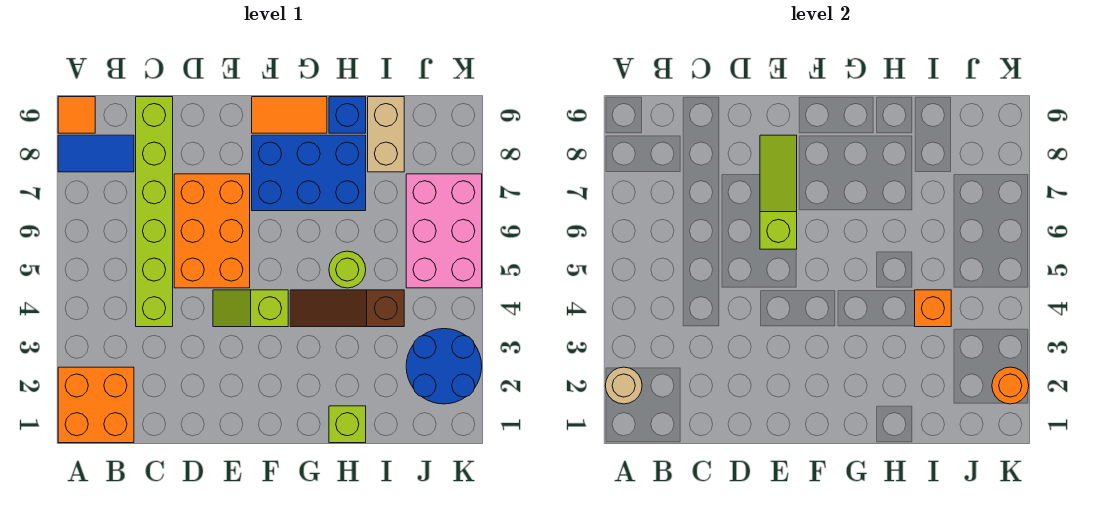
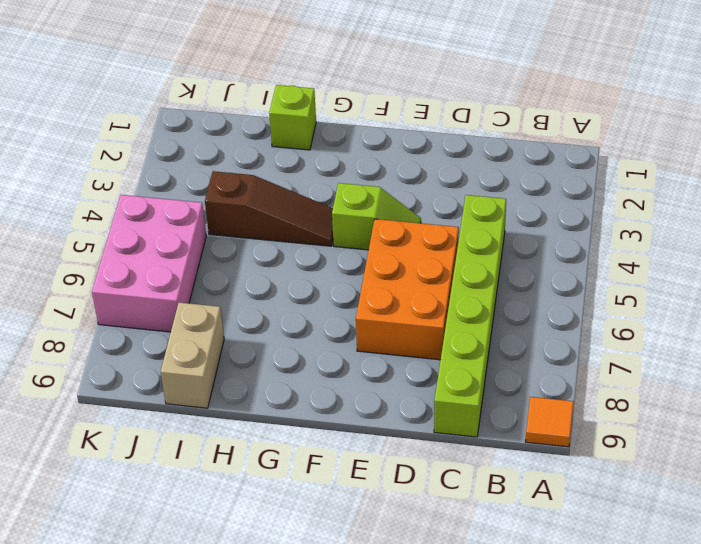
none -> orange brick A1:B2 level 1
none -> blue tile A8:B8 level 1
none -> blue brick F7:H8 level 1

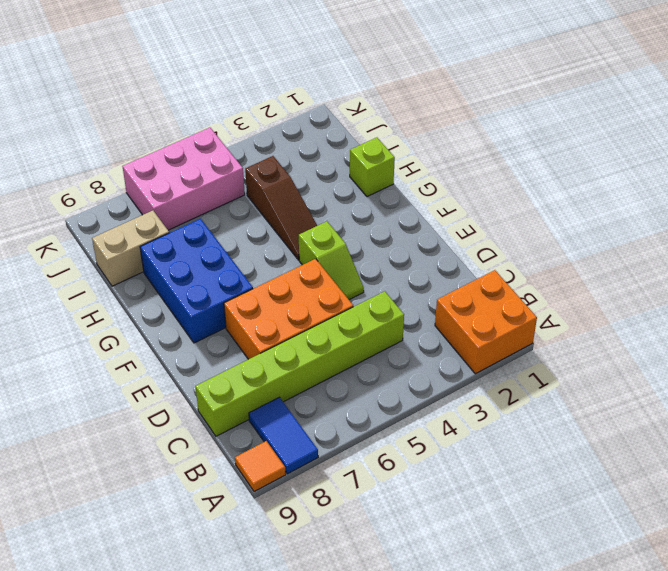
none -> orange tile F9:G9 level 1
none -> lime round brick H5 level 1
none -> blue brick H9 level 1

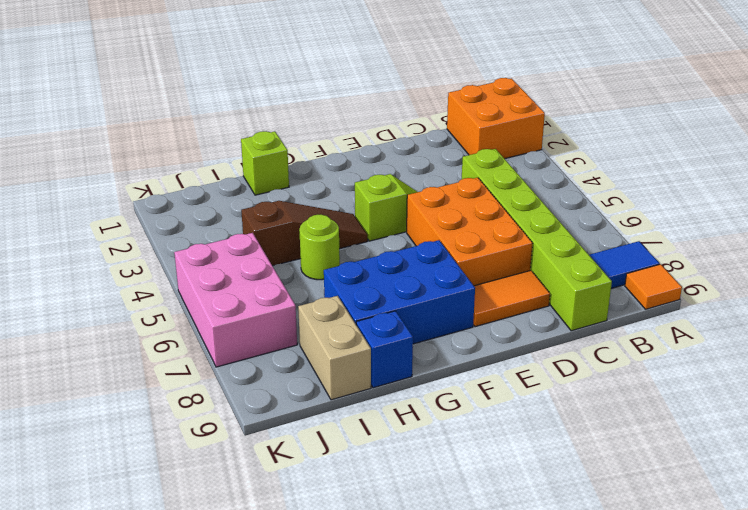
orange tile D8:E8 level 1 -> orange tile F9:G9 level 1
none -> blue round brick J2:K3 level 1
none -> tan round brick A2 level 2
none -> lime slope E6:E8 level 2 top 6

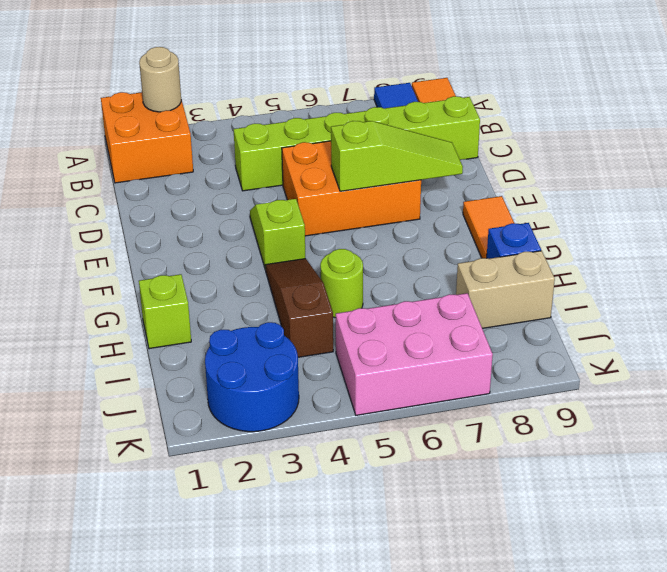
none -> blue brick F7:H8 level 1
none -> orange brick I4 level 2
none -> orange round brick K2 level 2

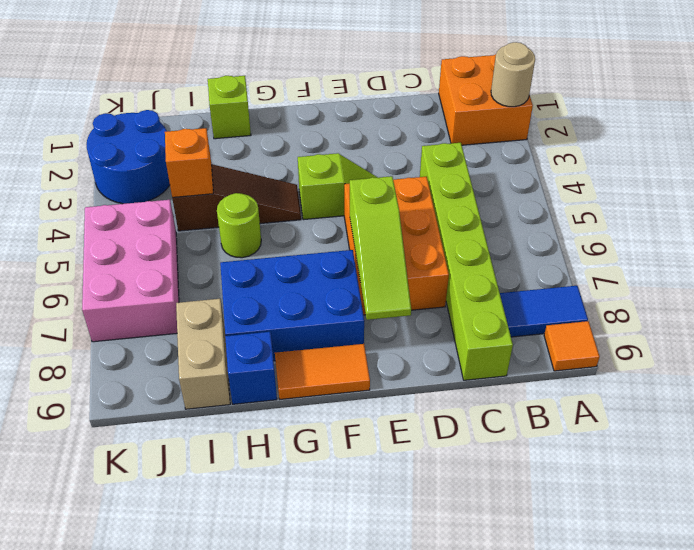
none -> orange round brick K2 level 2

